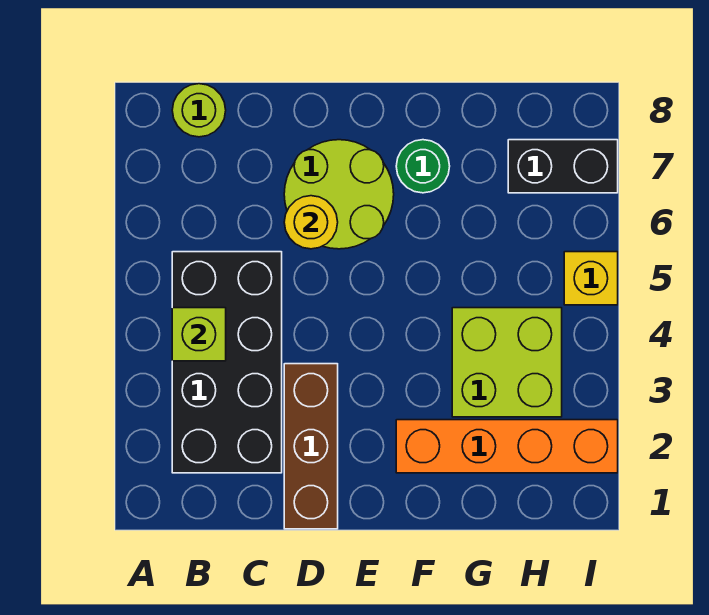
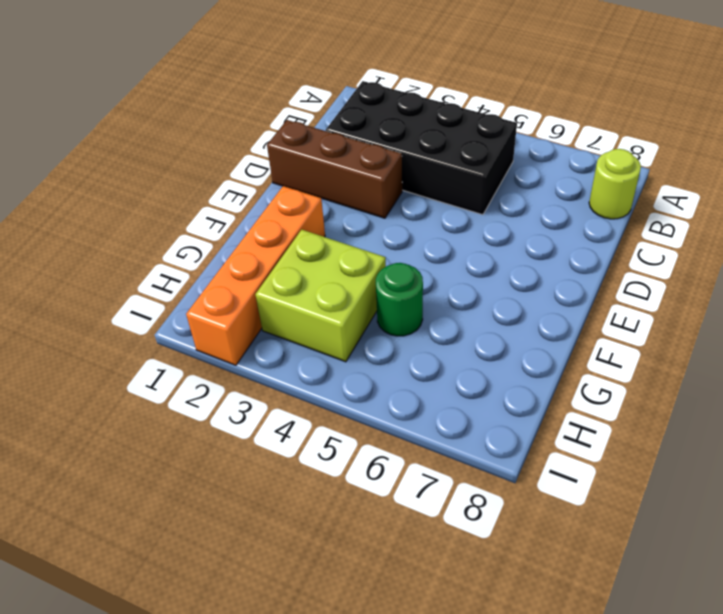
green round brick G5 level 1 -> green round brick F7 level 1
none -> lime round brick D6:E7 level 1
none -> black brick H7:I7 level 1

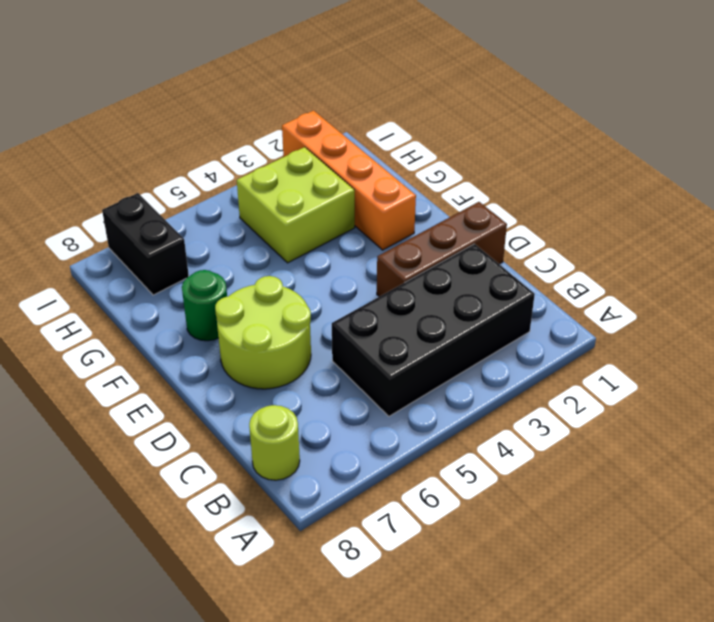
none -> yellow brick I5 level 1
none -> lime brick B4 level 2

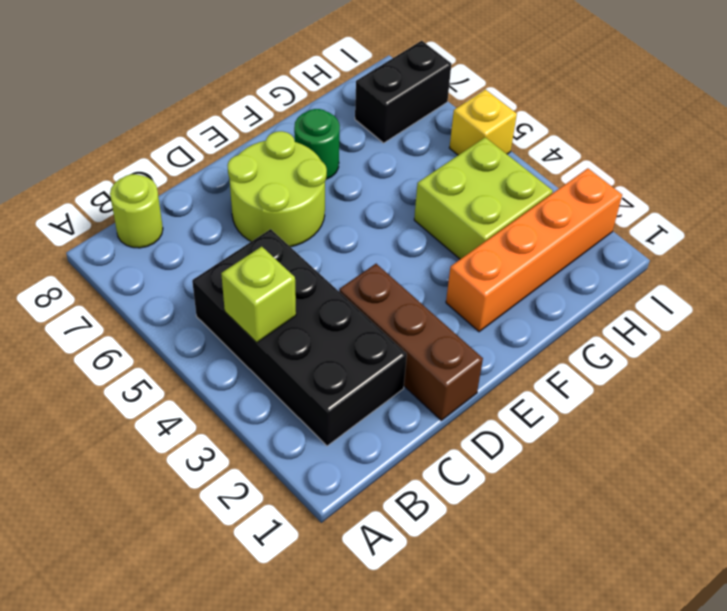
none -> yellow round brick D6 level 2

